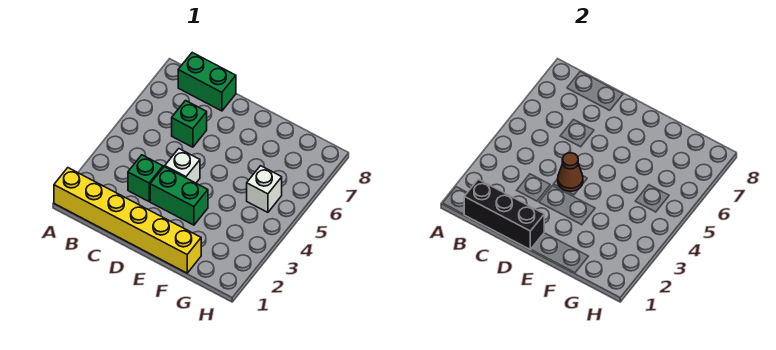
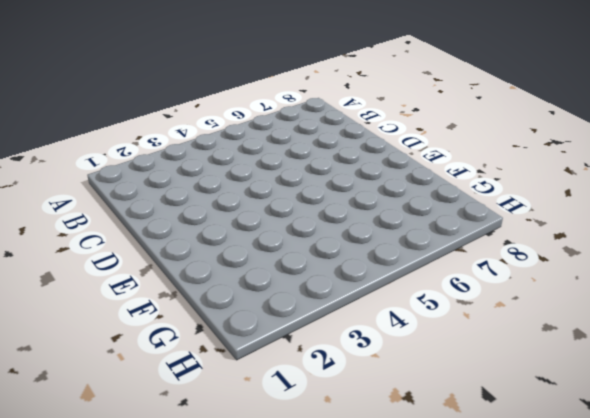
none -> yellow brick A1:F1 level 1
none -> green brick B8:C8 level 1

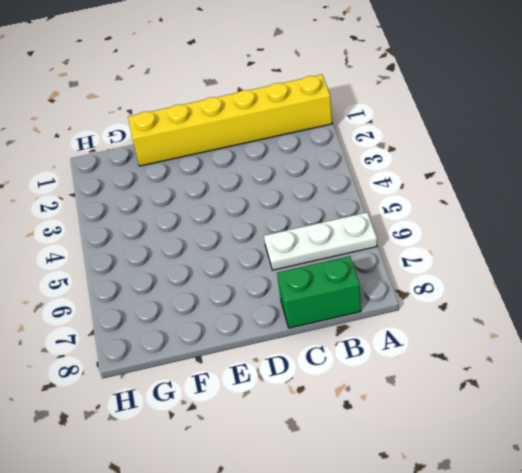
white plate A6:C6 level 1 -> green brick C6 level 1
none -> green brick C3 level 1
none -> green brick D3:E3 level 1

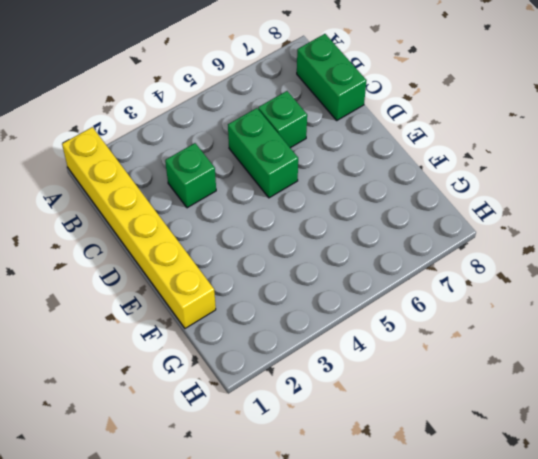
green brick C5:D5 level 1 -> green brick D3:E3 level 1
none -> white brick D4 level 1
none -> white brick G5 level 1

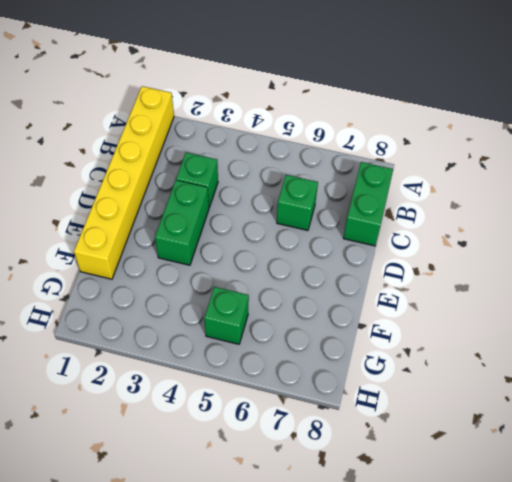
green brick G5 level 1 -> white brick G5 level 1
none -> white brick D4 level 1
none -> black brick B1:D1 level 2

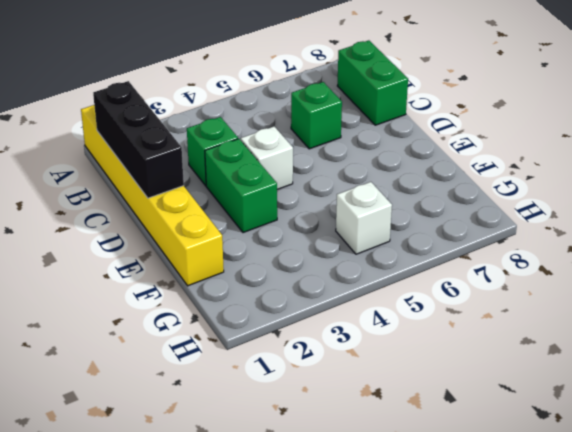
none -> brown cone D4 level 2

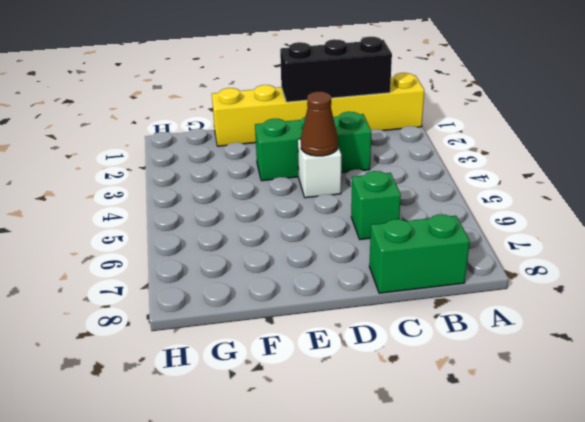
none -> white brick G5 level 1

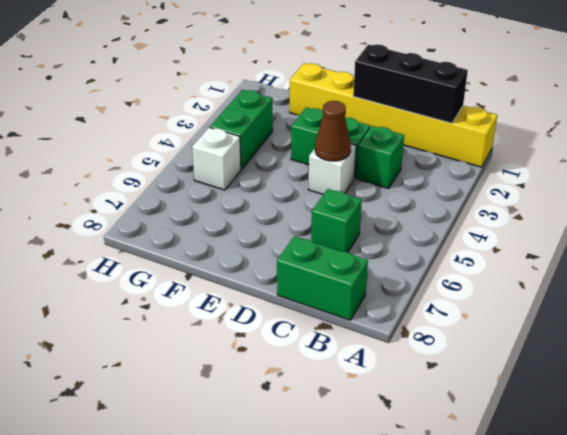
green brick G3:G4 level 1 -> none

